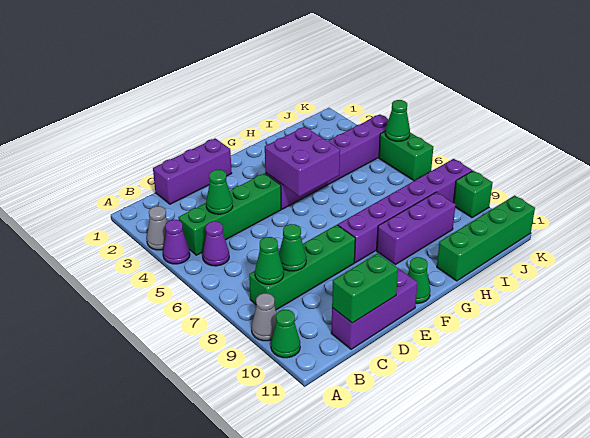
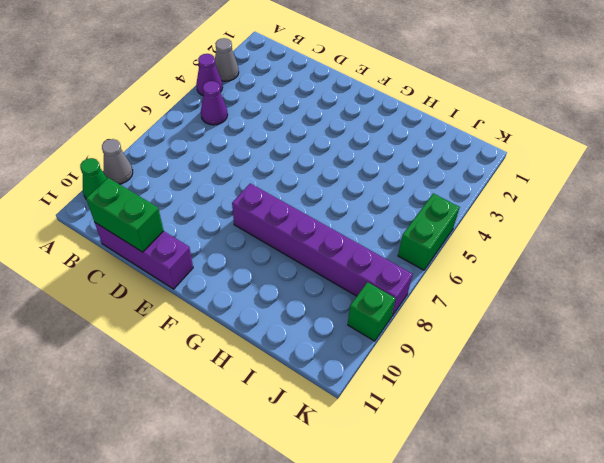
none -> green brick B4:E4 level 1
none -> green brick B8:E8 level 1
none -> purple brick C1:E1 level 1

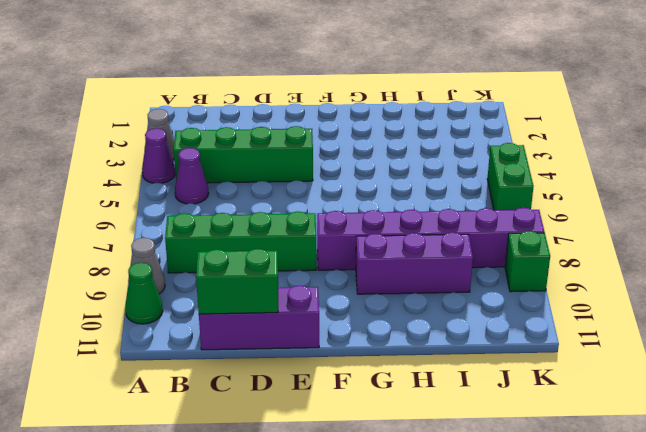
none -> purple brick C1:E1 level 1
none -> purple brick F4:K4 level 1
none -> green cone F11 level 1

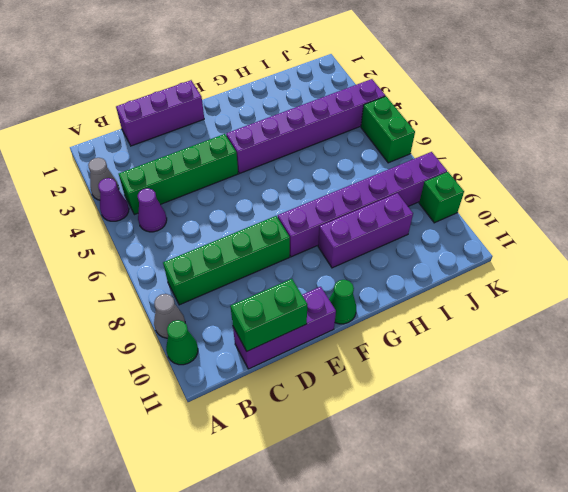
none -> green brick H11:K11 level 1
none -> green cone B8 level 2
none -> green cone C4 level 2

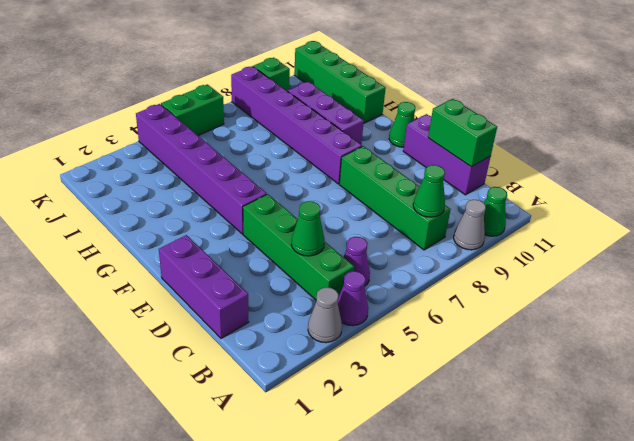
none -> green cone C8 level 2
none -> purple brick F4:G5 level 2
none -> green cone K5 level 2

